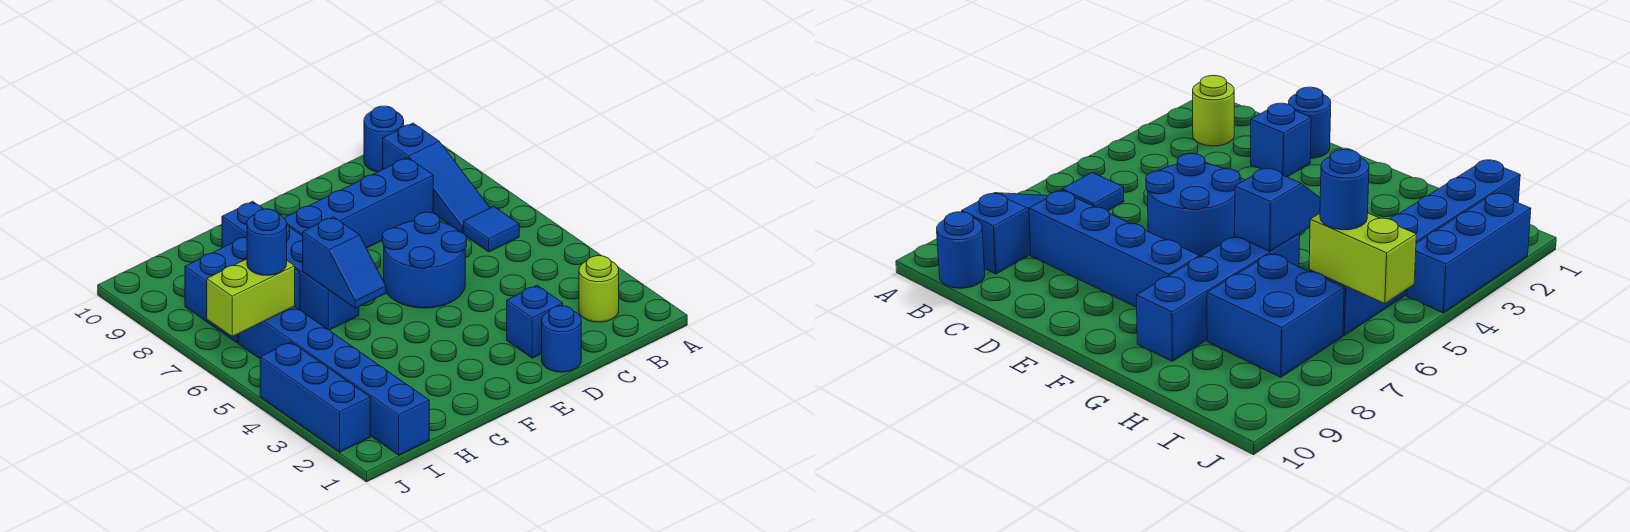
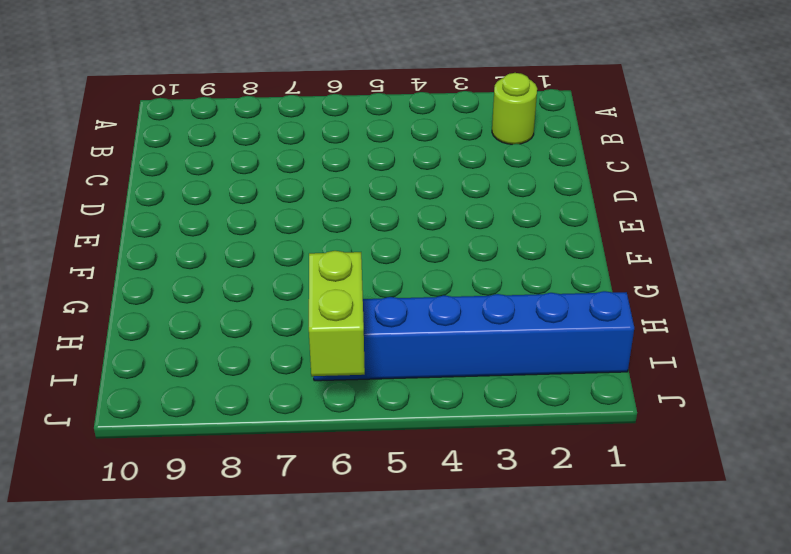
none -> blue tile B6 level 1
none -> blue slope B7:B9 level 1 top 9
none -> blue round brick B10 level 1

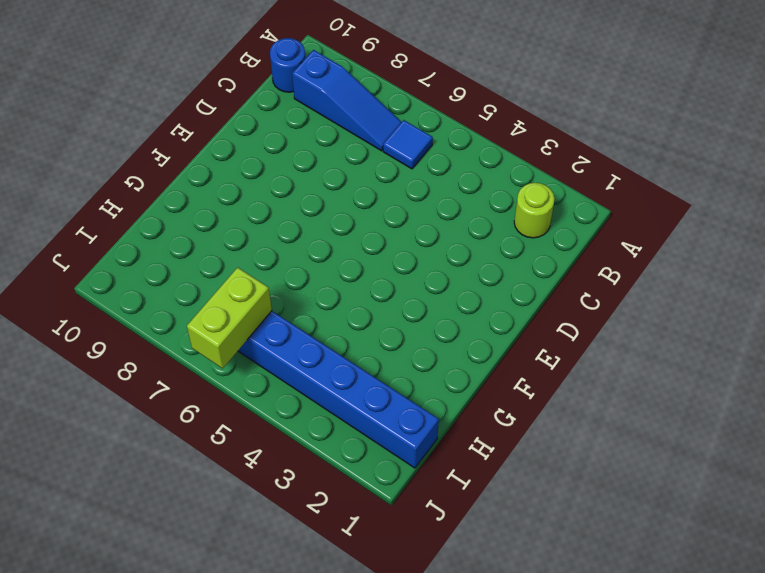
none -> blue brick C8:F8 level 1
none -> blue round brick D1 level 1
none -> blue brick D2 level 1

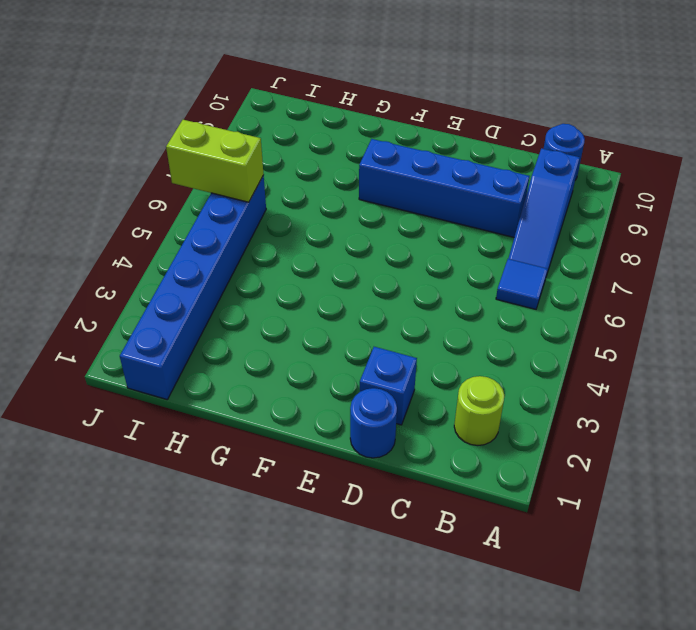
none -> blue round brick D5:E6 level 1
none -> blue brick G6:G9 level 1
none -> blue brick H7:I8 level 1

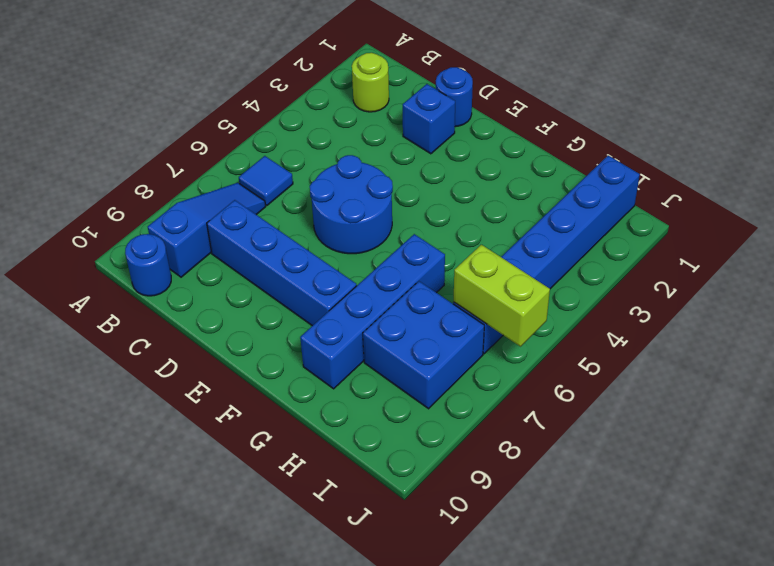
none -> blue brick J2:J4 level 1
none -> blue slope G5:G6 level 2 top 6
none -> blue round brick I6 level 3

